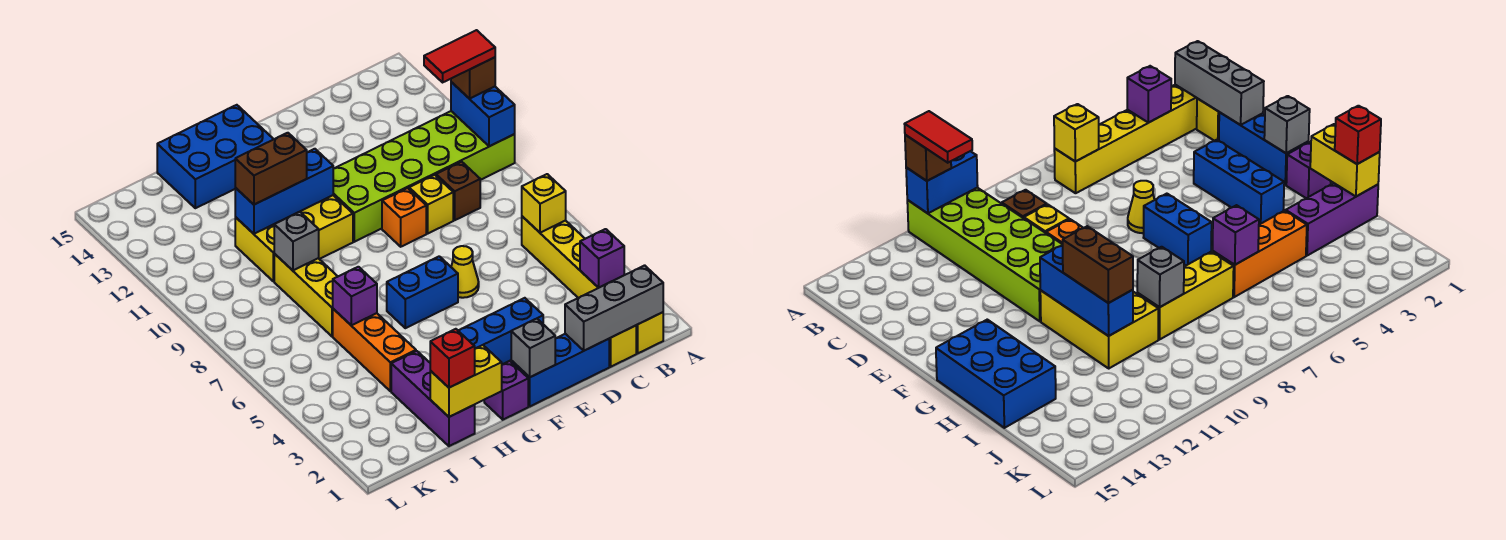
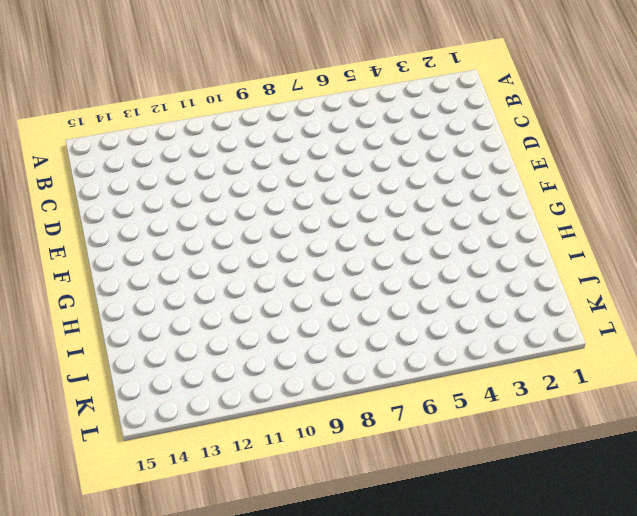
none -> lime brick A10:F11 level 1
none -> yellow brick B1:B6 level 1
none -> yellow brick C1 level 1

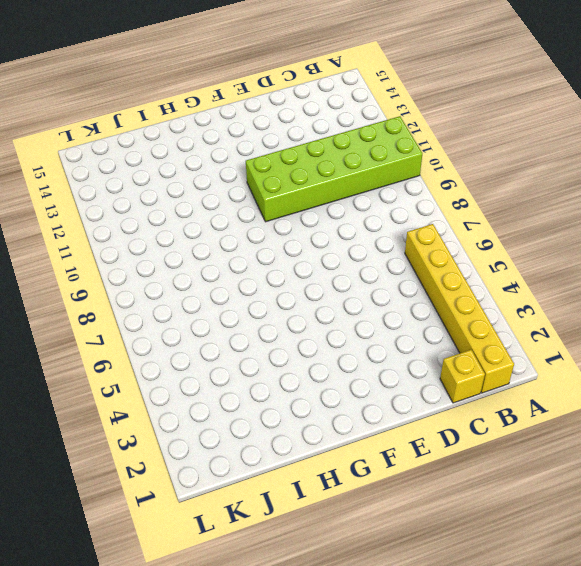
none -> brown brick C9 level 1
none -> blue brick D1:F1 level 1
none -> yellow brick D9 level 1

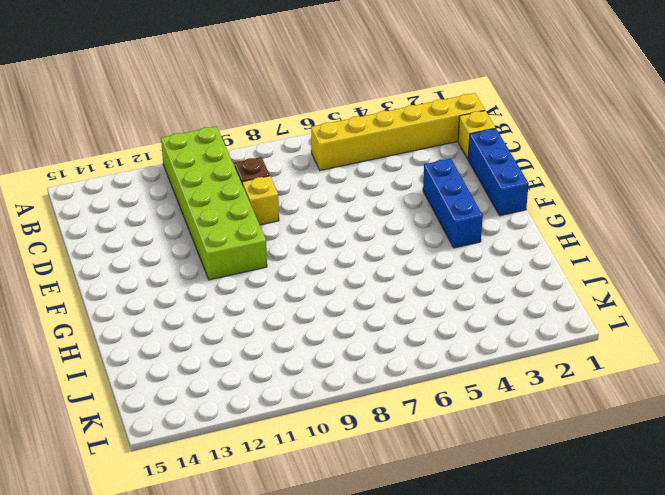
none -> yellow cone E6 level 1
none -> orange brick E9 level 1
none -> blue brick F6:G6 level 1

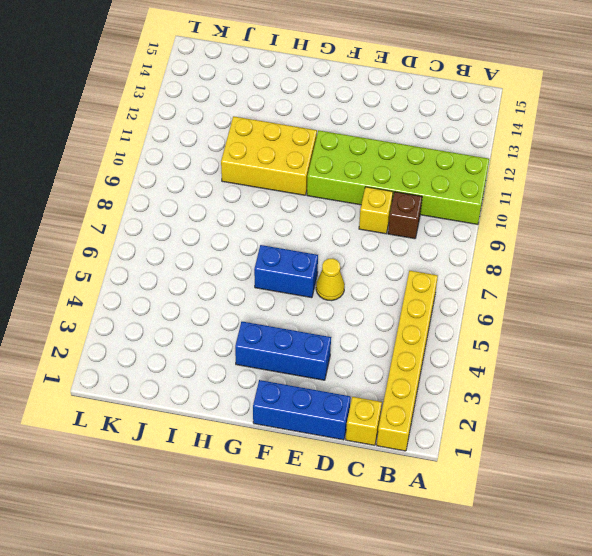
none -> orange brick E9 level 1
none -> purple brick G1 level 1
none -> blue brick G14:I15 level 1

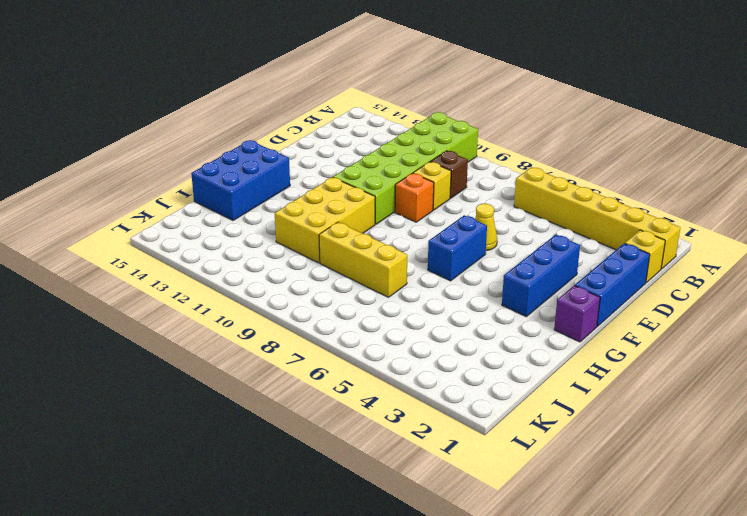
none -> purple brick I1:I3 level 1
none -> orange brick I4:I6 level 1
none -> blue brick A10:A11 level 2

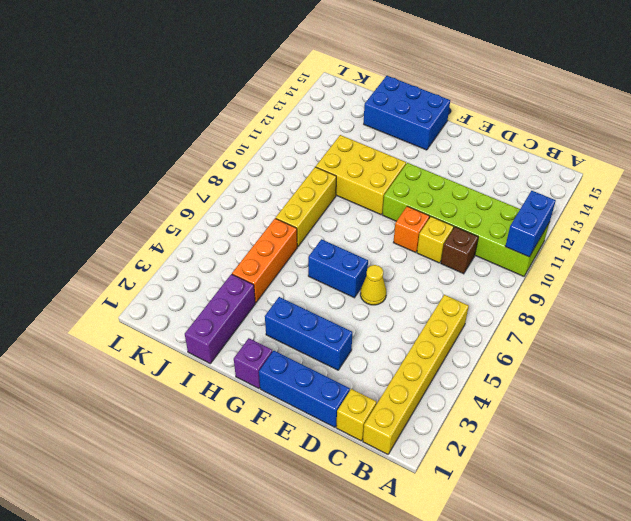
none -> grey brick B1:D1 level 2
none -> purple brick B3 level 2
none -> yellow brick B6 level 2

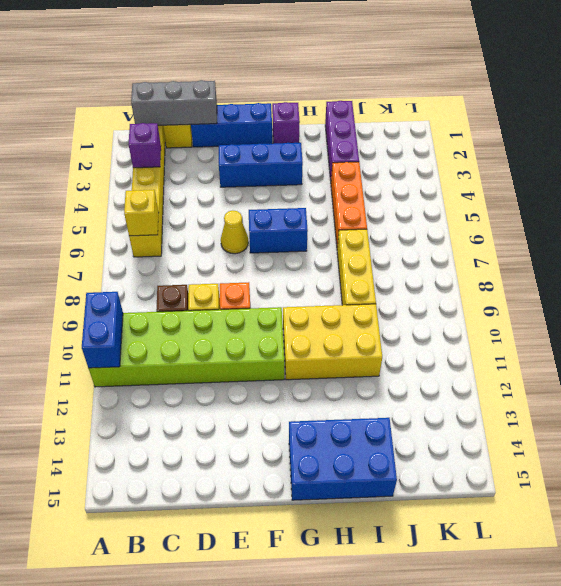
none -> grey brick F1 level 2
none -> blue brick G11:I11 level 2
none -> yellow brick H1:I1 level 2

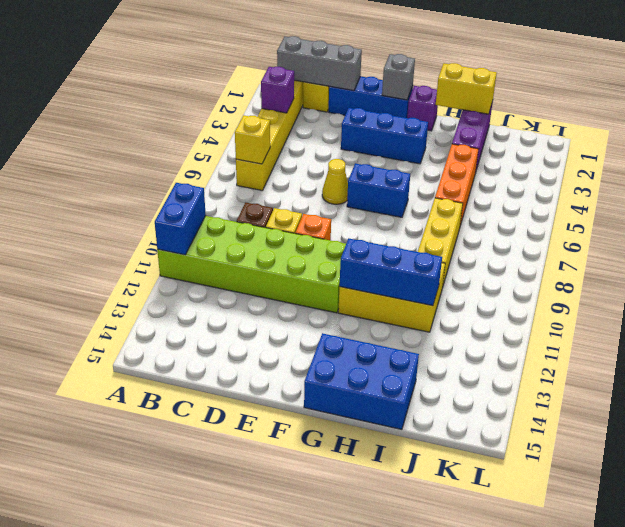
none -> purple brick I6 level 2
none -> grey brick I9 level 2
none -> brown brick A11 level 3

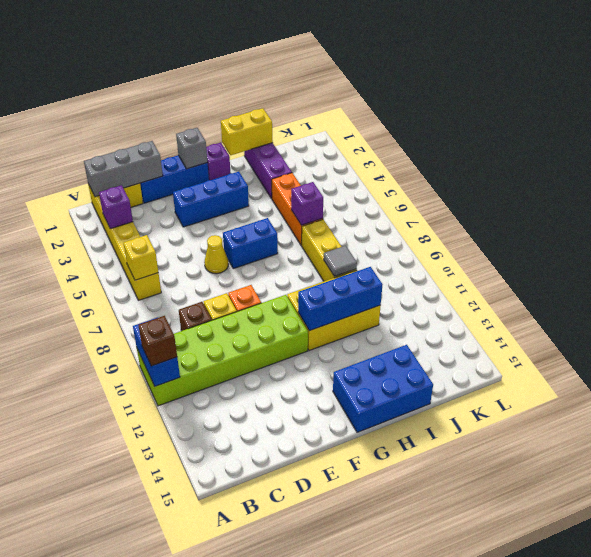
grey tile I9 level 2 -> grey brick I9 level 2
none -> brown brick H11:I11 level 3
none -> red brick I1 level 3
none -> red tile A11:B11 level 4

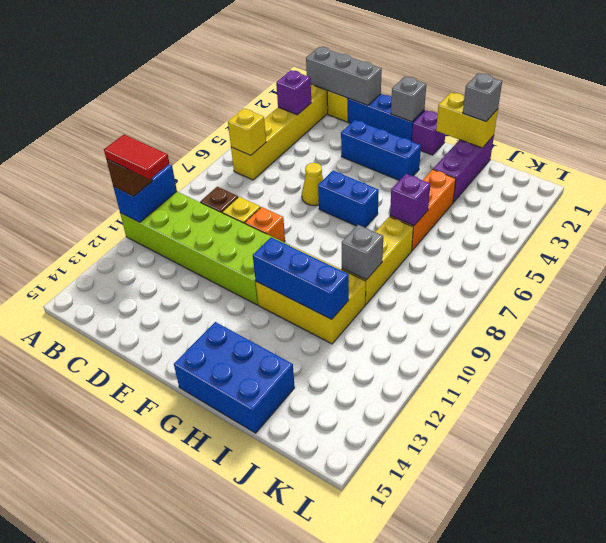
grey brick I1 level 3 -> red brick I1 level 3
none -> brown brick H11:I11 level 3

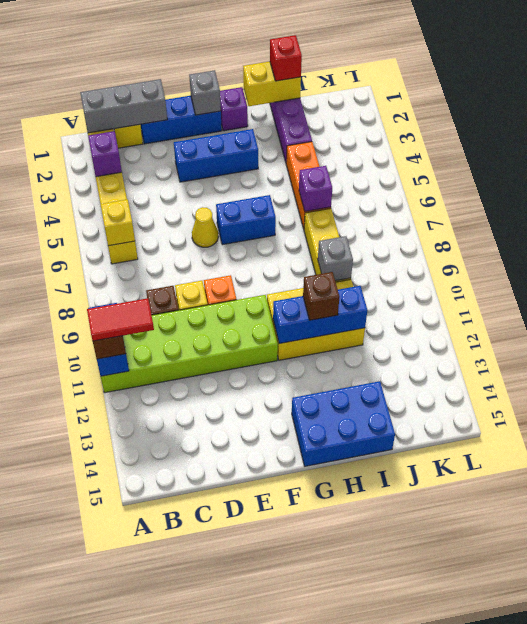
brown brick H11 level 3 -> brown brick H11:I11 level 3

